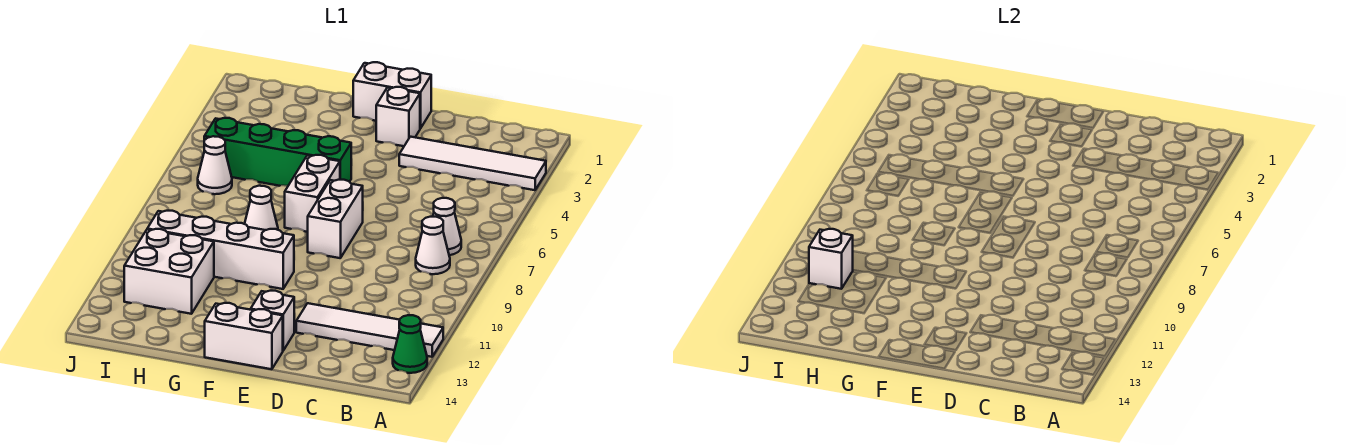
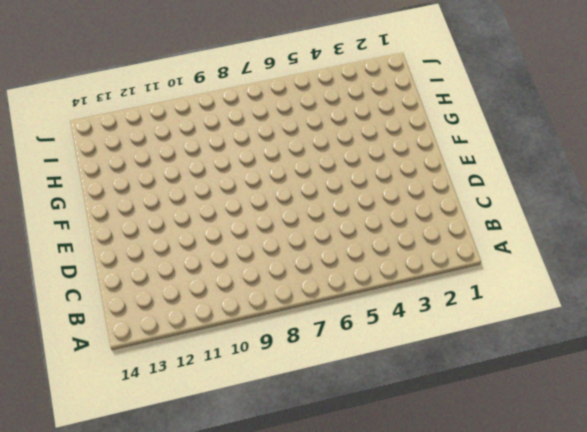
none -> white tile A3:D3 level 1
none -> white tile A12:D12 level 1
none -> green cone A13 level 1

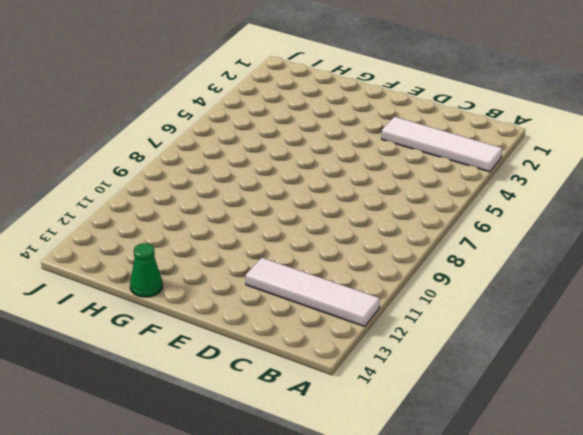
green cone G14 level 1 -> green cone A13 level 1
none -> white cone B7 level 1
none -> white cone B8 level 1
none -> white brick E1:F1 level 1

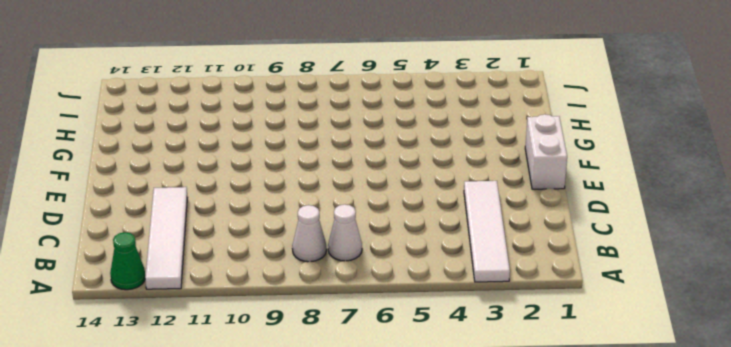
none -> white brick E2 level 1
none -> white brick E7:E8 level 1
none -> white brick E13 level 1

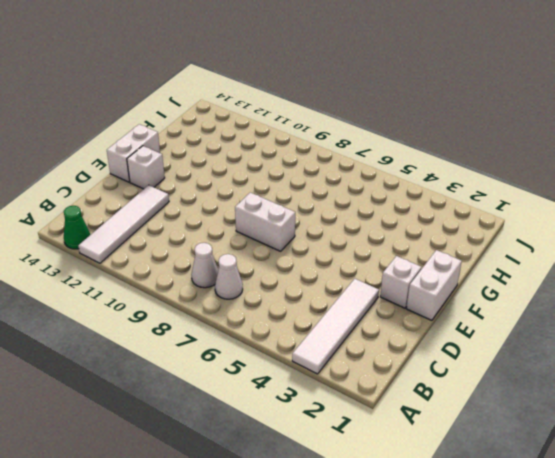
none -> green brick F5:I5 level 1
none -> white brick F6:F7 level 1
none -> white brick F10:I10 level 1

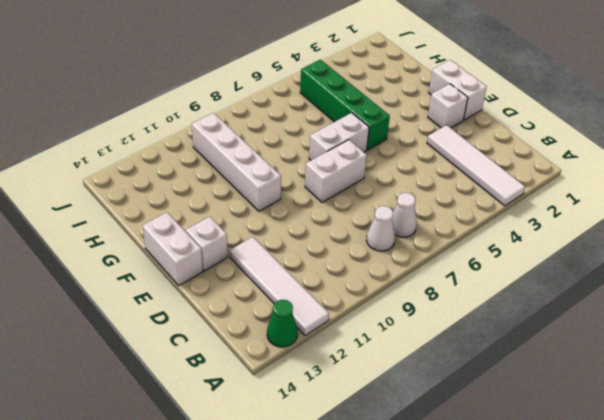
none -> white cone G8 level 1
none -> white brick H11:I12 level 1
none -> white cone I6 level 1

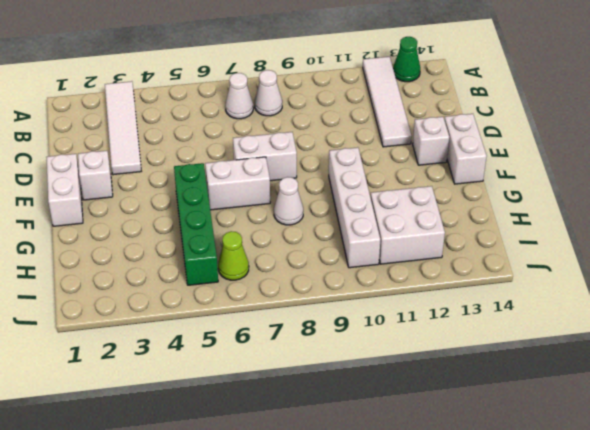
lime cone I6 level 1 -> white cone I6 level 1
none -> white brick I11 level 2

